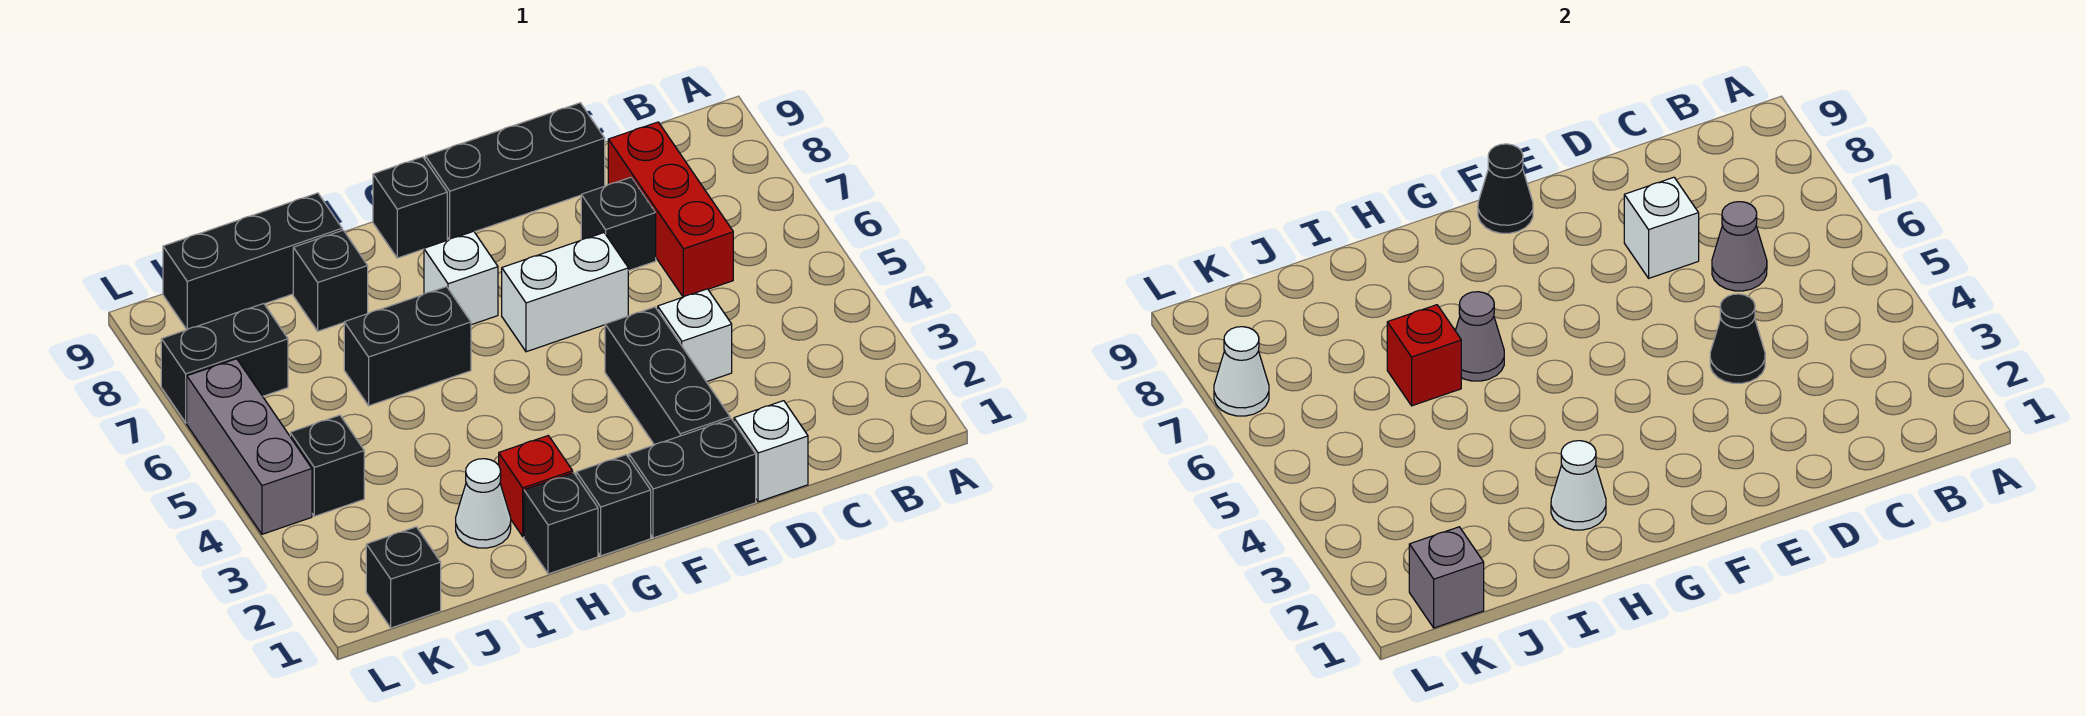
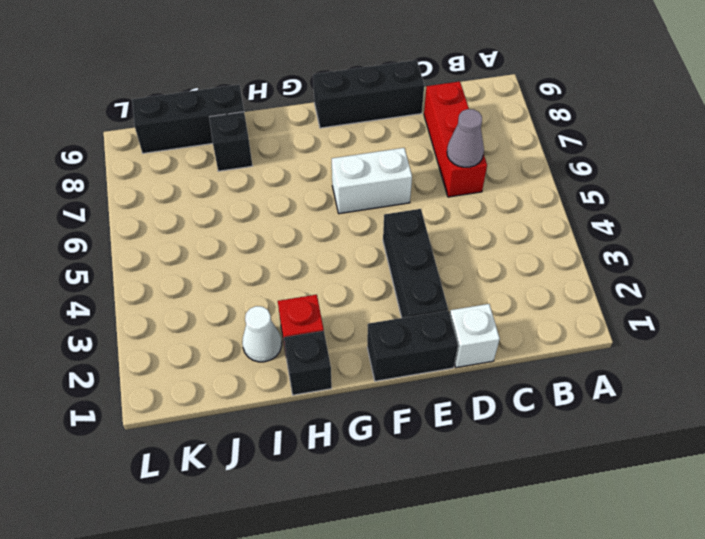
none -> white brick D4 level 1
none -> black brick D7 level 1
none -> black brick G1 level 1
none -> white brick G7 level 1

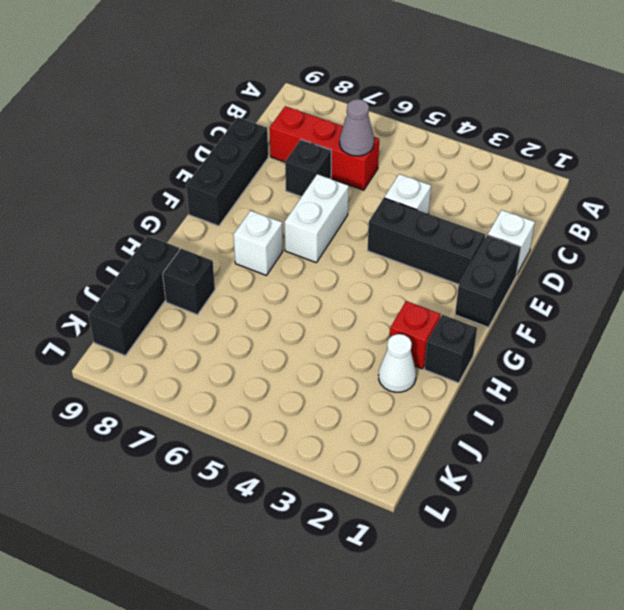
none -> black brick G1 level 1
none -> black brick G9 level 1
none -> black brick H6:I6 level 1
none -> black brick K1 level 1

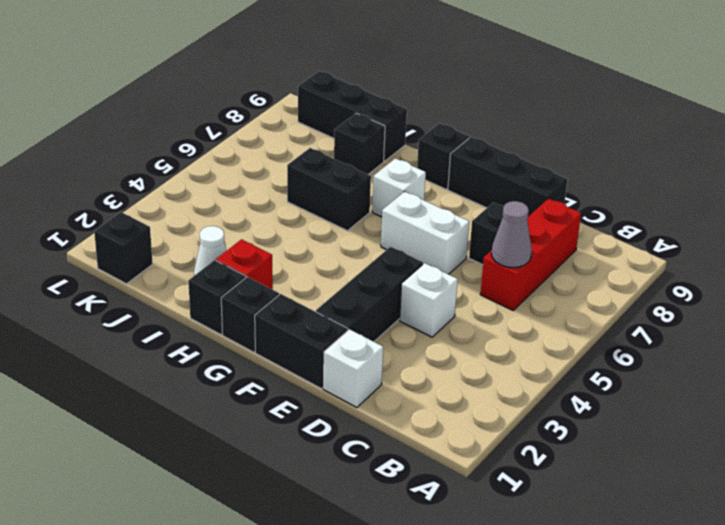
none -> black brick K4 level 1
none -> black brick K7:L7 level 1
none -> grey brick L4:L6 level 1
none -> black cone D4 level 2

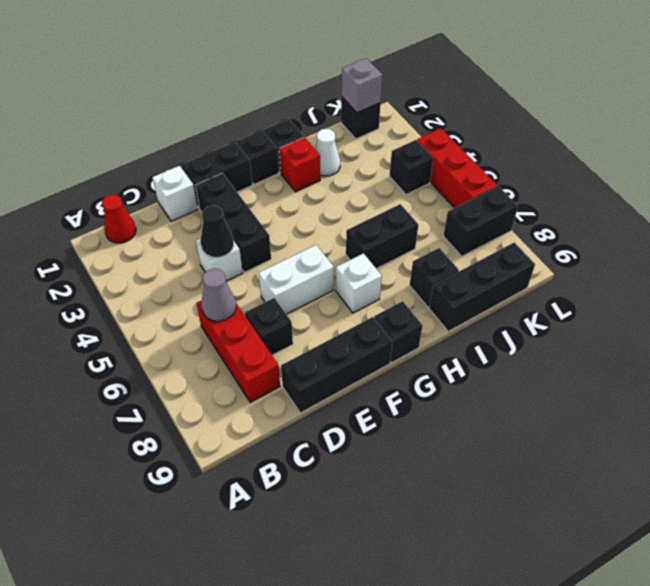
red cone B1 level 1 -> none
red brick L4:L6 level 1 -> grey brick L4:L6 level 1
none -> white brick D7 level 2
none -> black cone F9 level 2
none -> white cone H2 level 2
none -> grey cone H6 level 2

